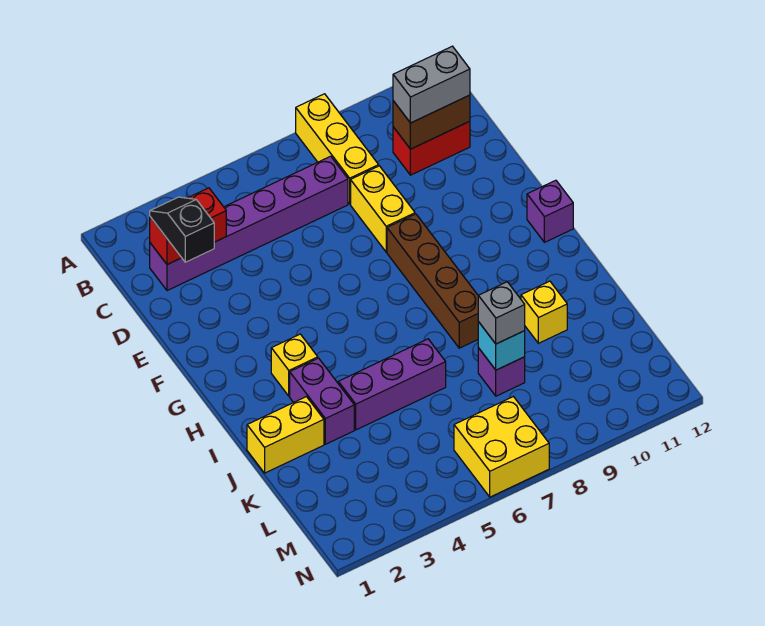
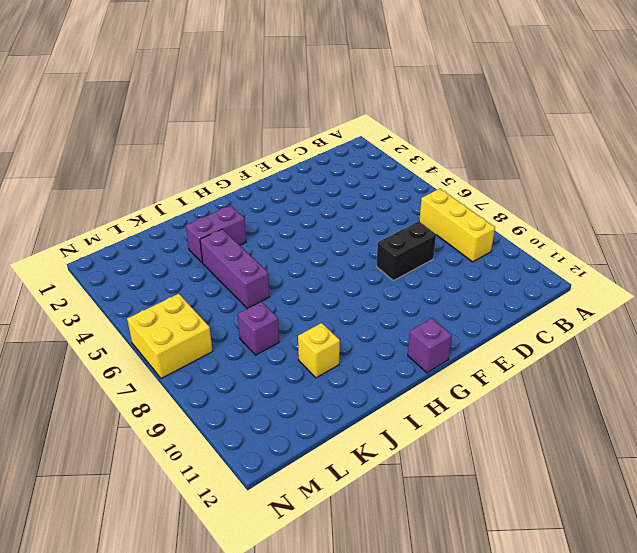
yellow brick B7:B9 level 1 -> yellow brick A8:C8 level 1
black brick D8:E8 level 1 -> yellow brick D8:E8 level 1
none -> purple brick C2:C7 level 1
none -> red brick C10:C11 level 1
none -> brown brick F8:I8 level 1

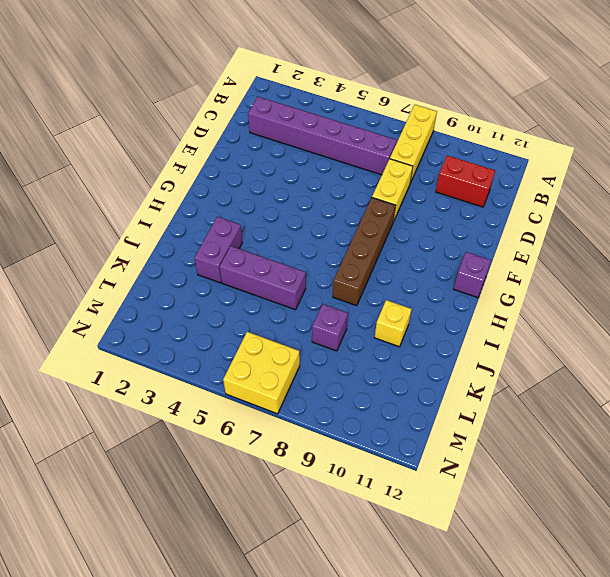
none -> yellow brick H3 level 1
none -> yellow brick J1:J2 level 1
none -> red brick C2:C3 level 2

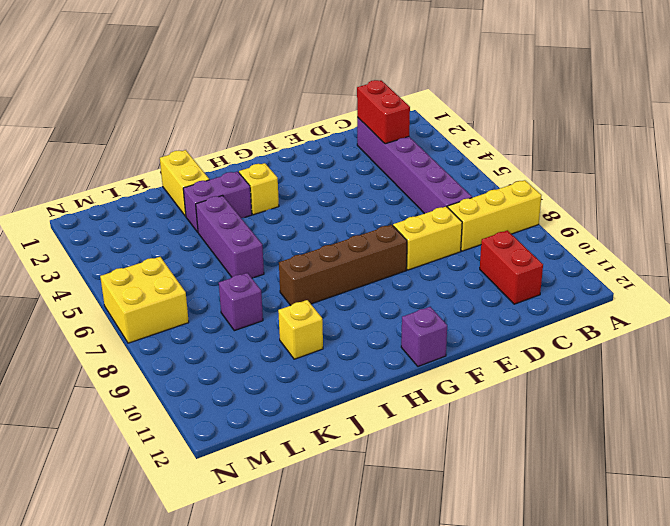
none -> brown brick C10:C11 level 2
none -> cyan brick K8 level 2
none -> black slope C2:D2 level 3 top D

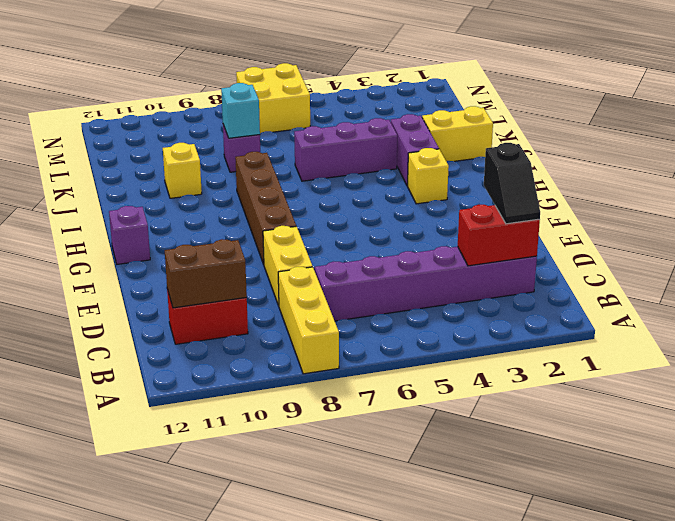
none -> grey brick C10:C11 level 3
none -> grey brick K8 level 3

